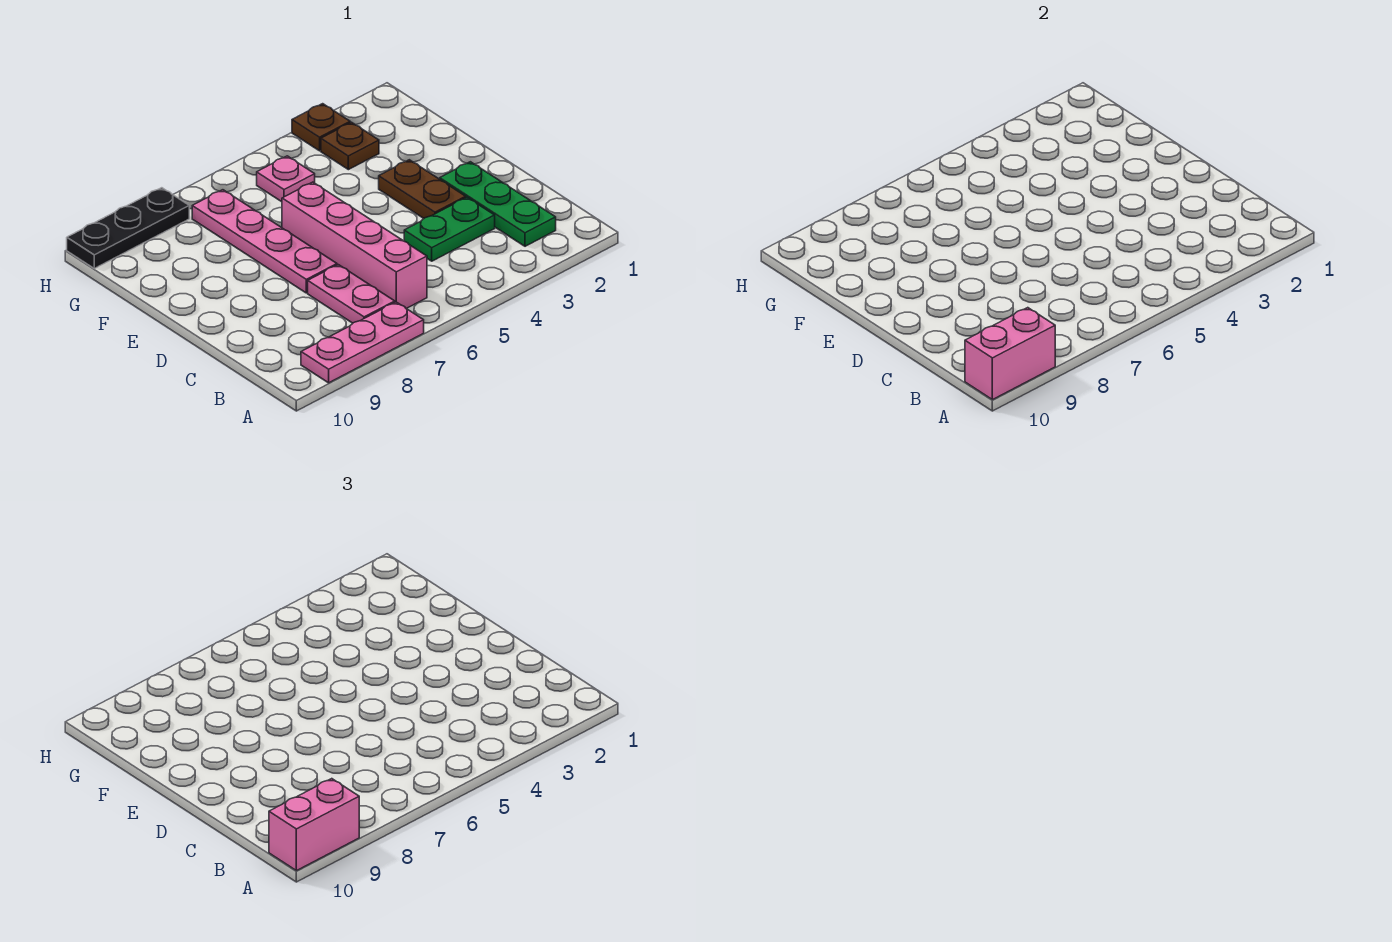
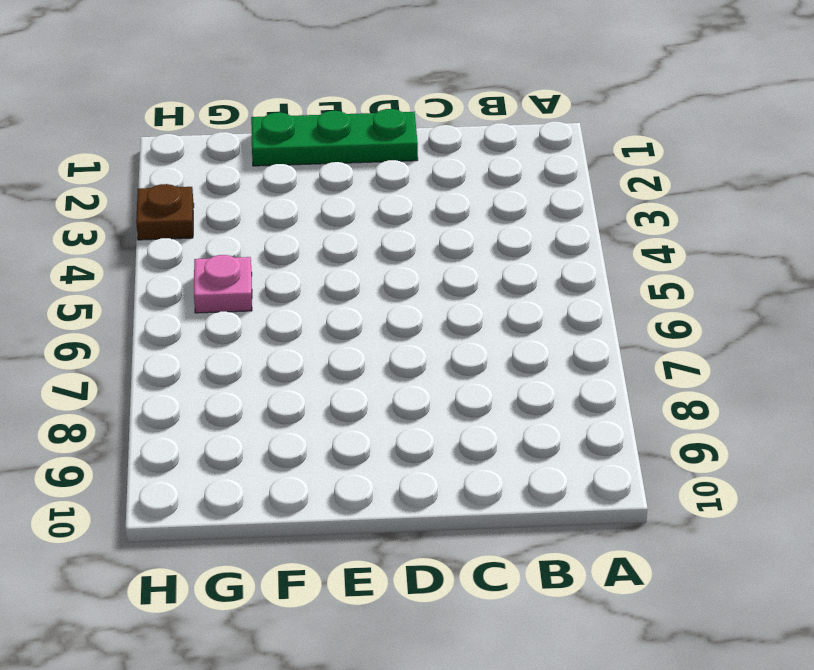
green plate D1:F1 level 1 -> green plate B2:D2 level 1
none -> pink plate A7:A9 level 1
none -> pink brick B6:E6 level 1
none -> pink plate B7:C7 level 1

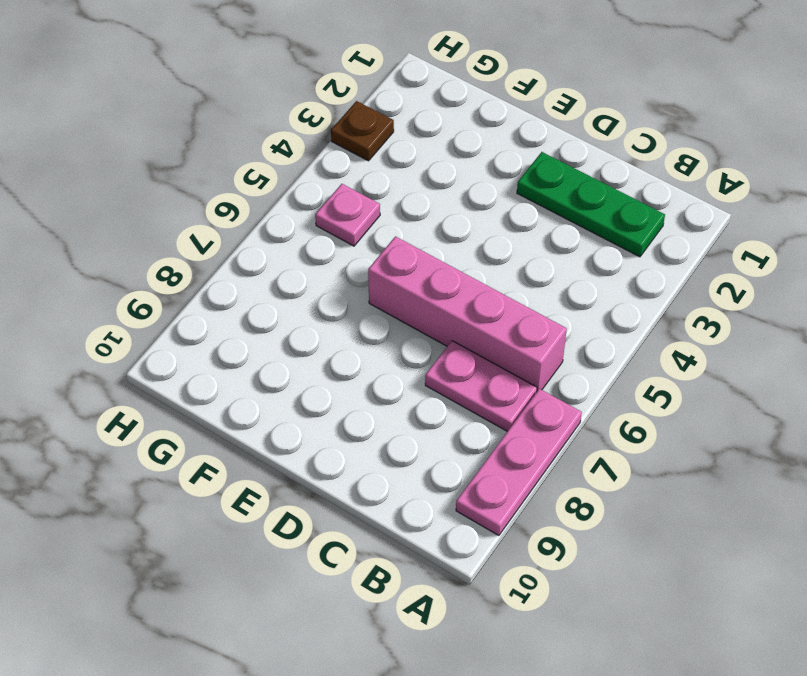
none -> green plate C3:C4 level 1
none -> brown plate D3:E3 level 1
none -> pink plate D7:G7 level 1

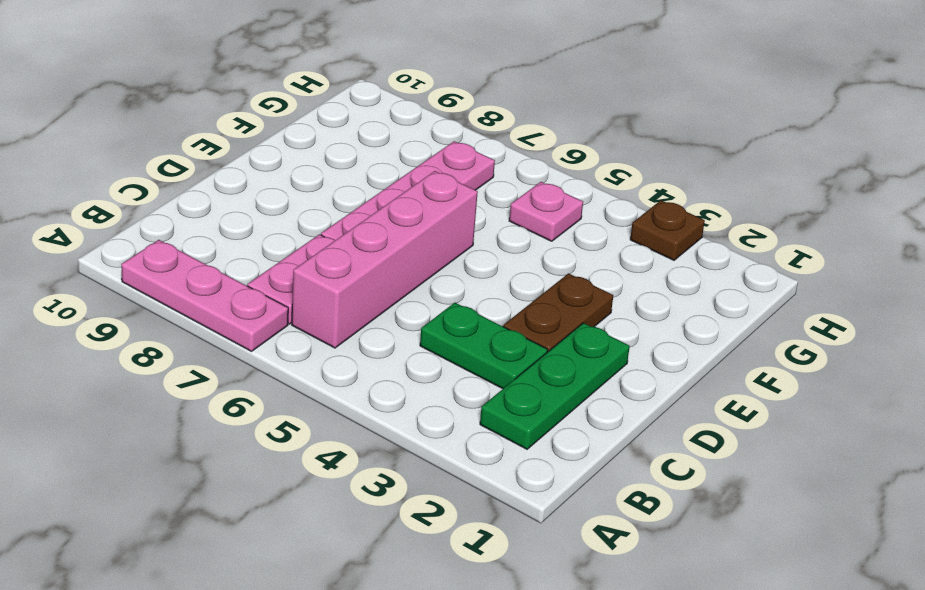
none -> brown plate G3 level 1
none -> black plate H8:H10 level 1
none -> pink brick A9:A10 level 2

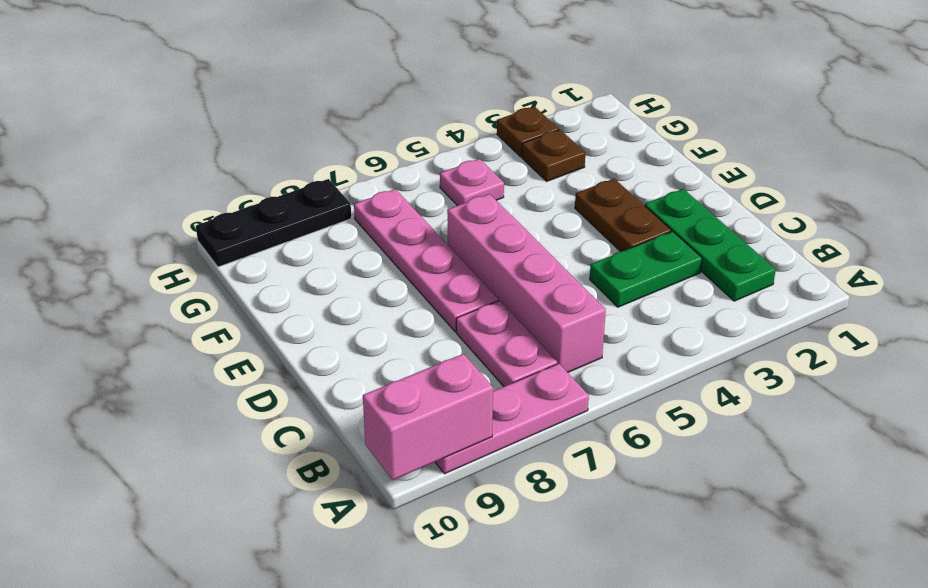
none -> pink brick A9:A10 level 3

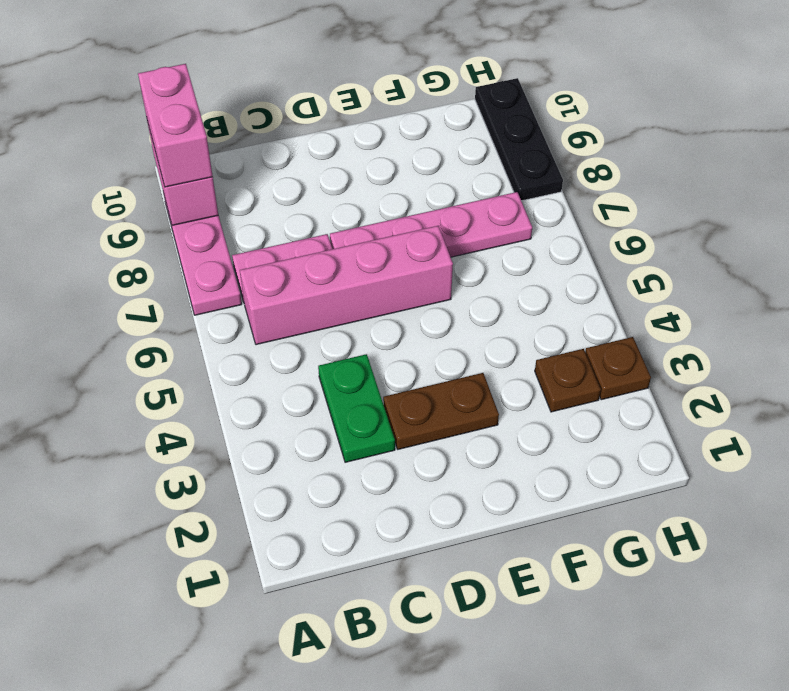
none -> green plate B2:D2 level 1
none -> pink plate G5 level 1

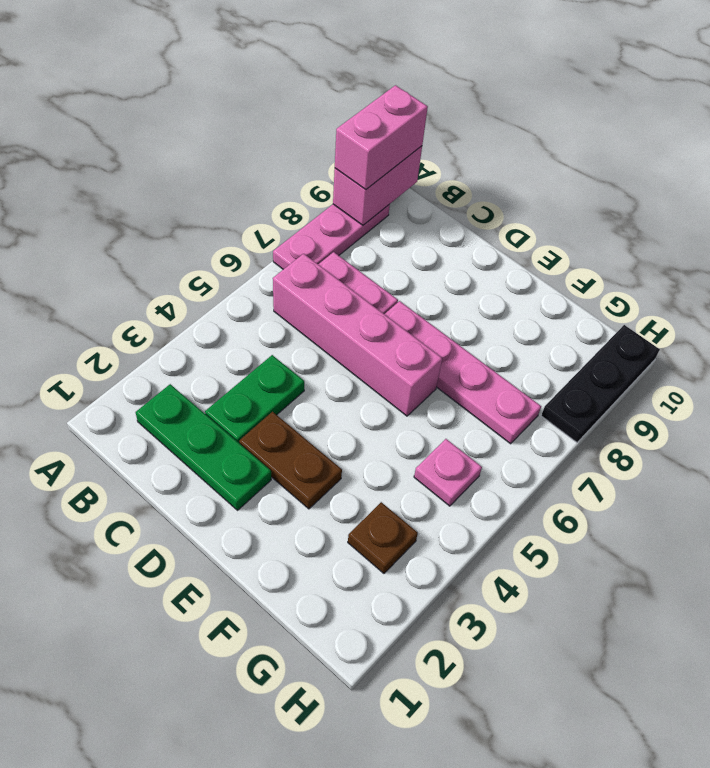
none -> brown plate H3 level 1

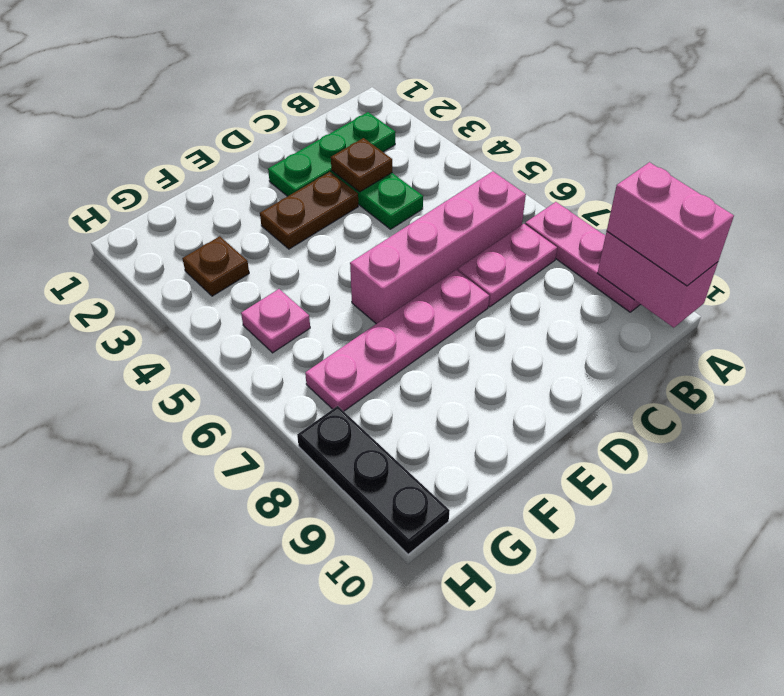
brown plate C3 level 2 -> brown plate H3 level 1

